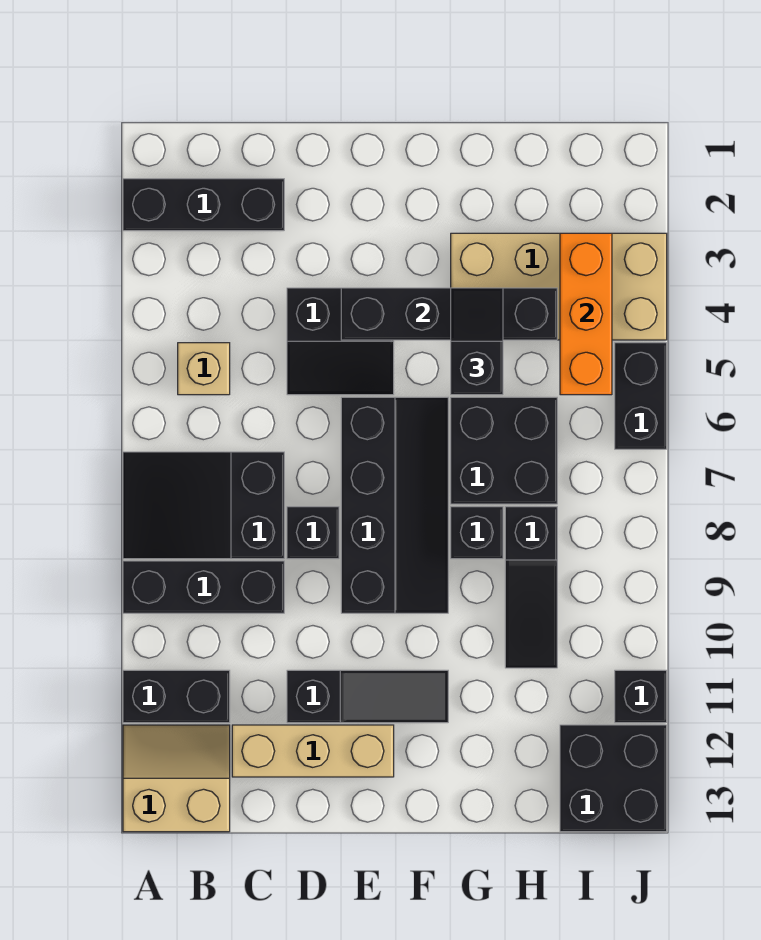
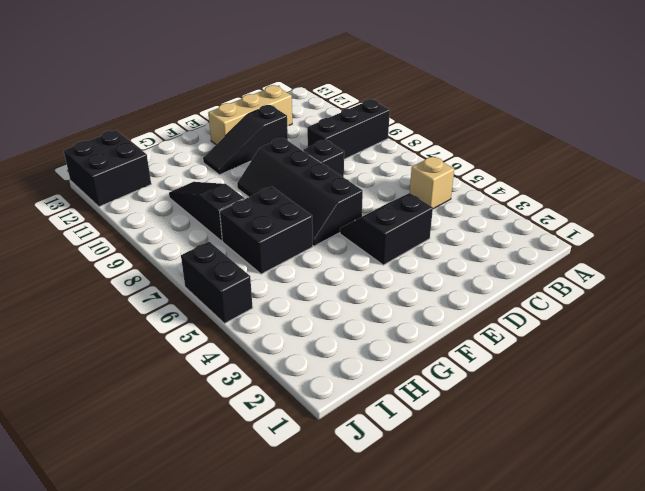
none -> black brick A2:C2 level 1
none -> black slope A7:C8 level 1 top C
none -> black brick A11:B11 level 1

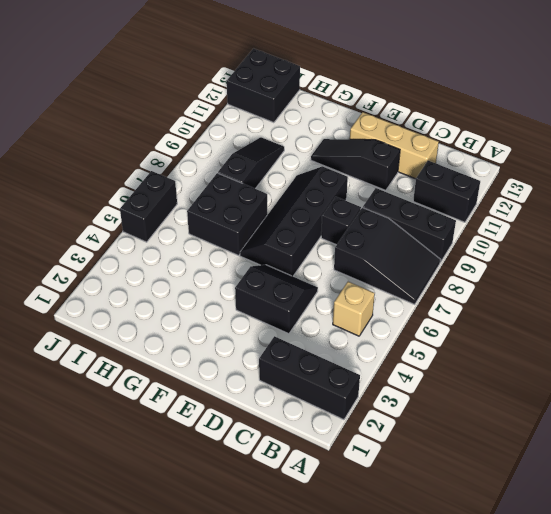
none -> tan slope A12:B13 level 1 top 13
none -> tan brick G3:J4 level 1
none -> black brick G8 level 1

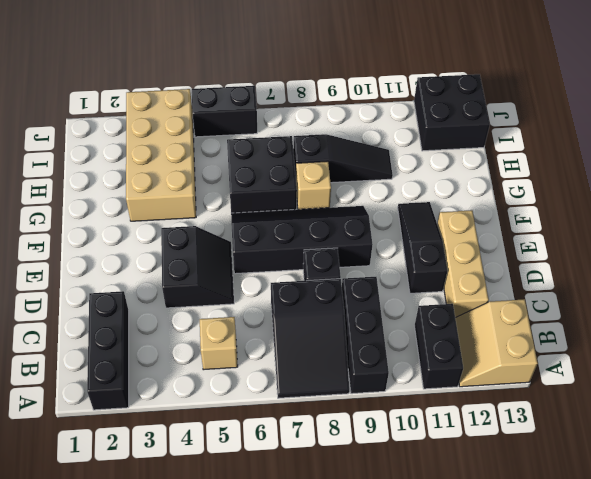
tan brick G8 level 1 -> black brick G8 level 1
none -> black brick J11 level 1
none -> black brick E4:H4 level 2
none -> orange brick I3:I5 level 2

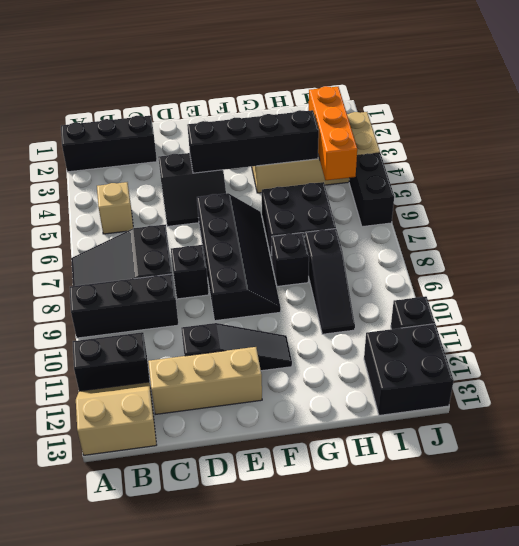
none -> black slope G4:G5 level 3 top 5

